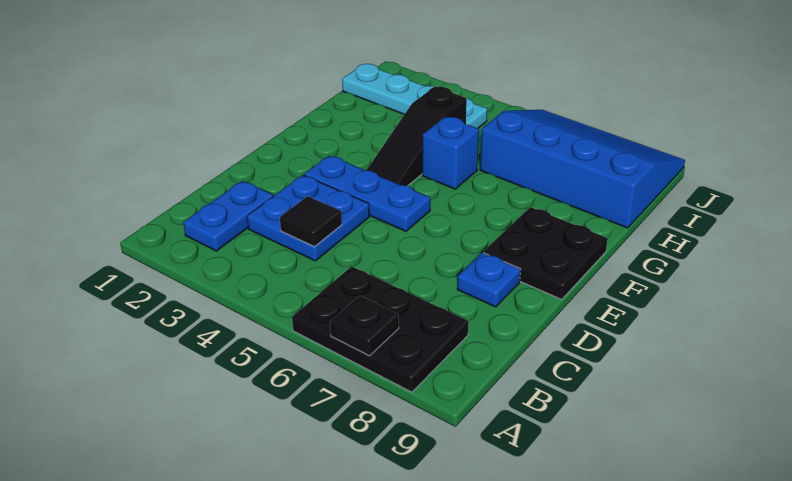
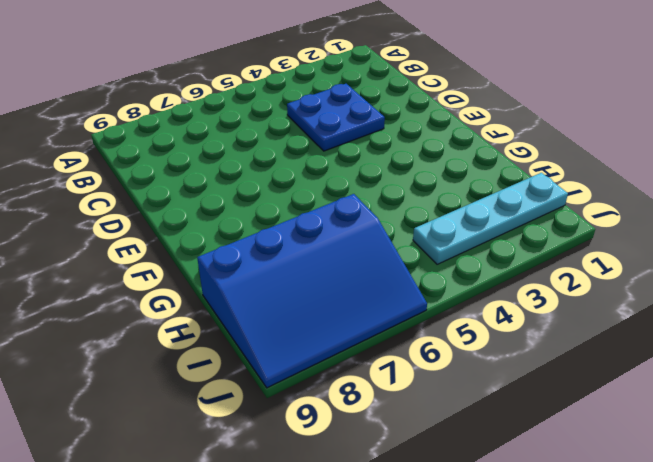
none -> black plate A6:B8 level 1
none -> blue plate B2:C2 level 1
none -> blue plate D8 level 1

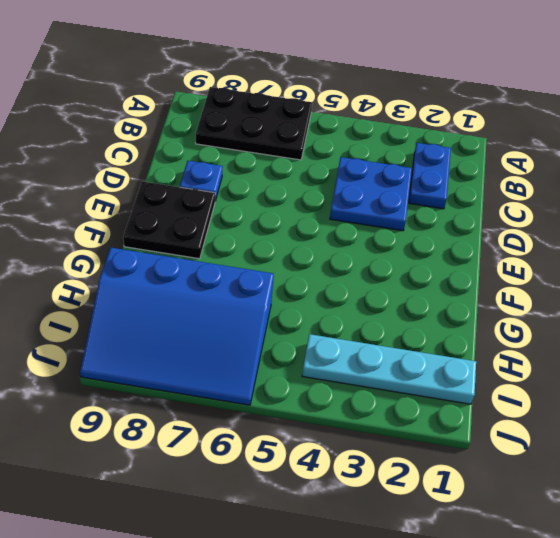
none -> blue plate E3:E5 level 1
none -> black slope F4:H4 level 1 top H
none -> blue brick G5 level 1

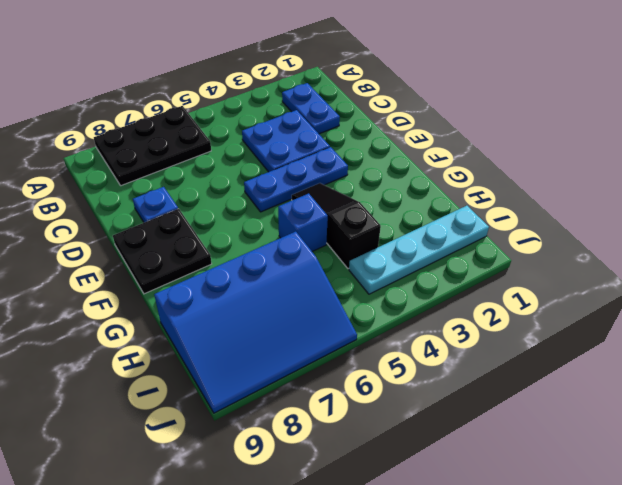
none -> black plate A7 level 2
none -> black tile C4 level 2

